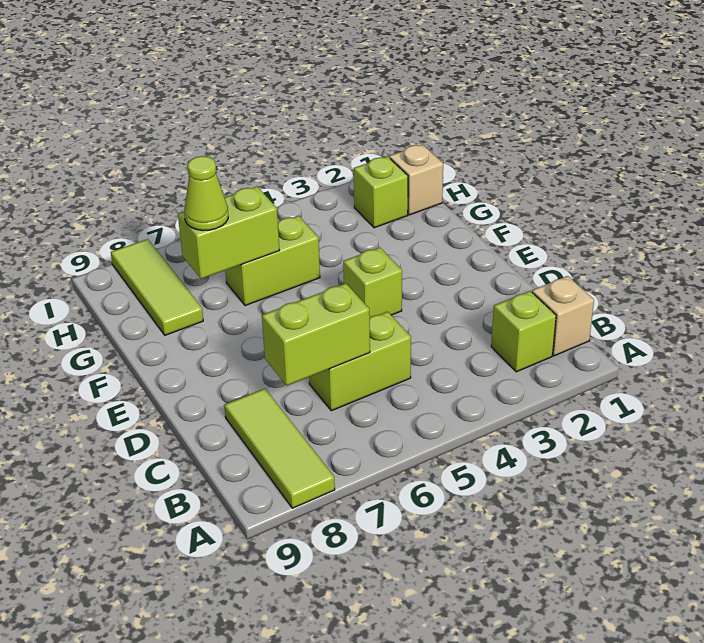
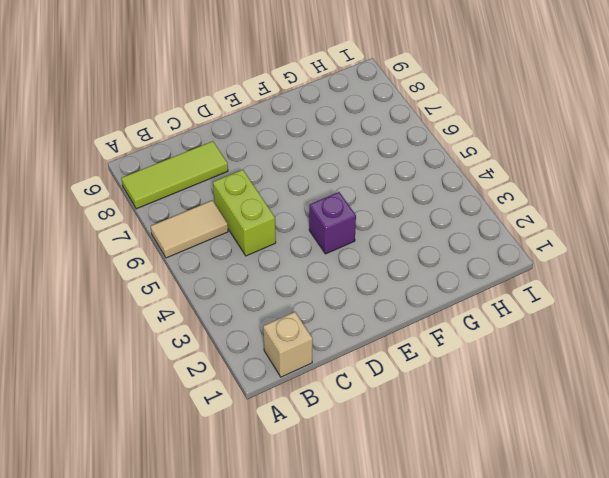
tan tile A6:B6 level 1 -> none
purple brick E4 level 1 -> lime brick E4 level 1
none -> lime brick B2 level 1
none -> lime brick G5:G6 level 1
none -> lime tile G8:I8 level 1

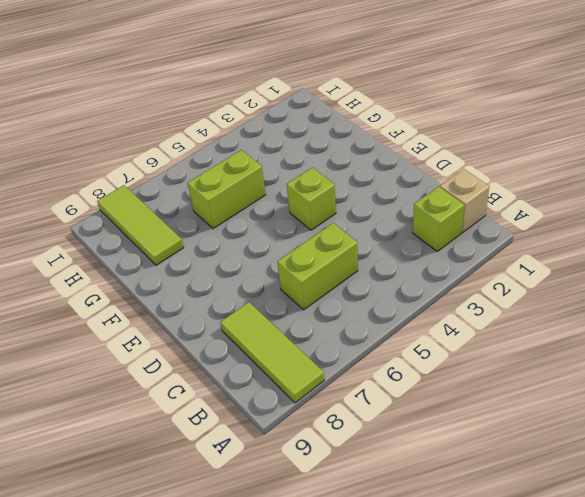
none -> tan brick H1 level 1
none -> lime brick H2 level 1
none -> lime brick C6:C7 level 2

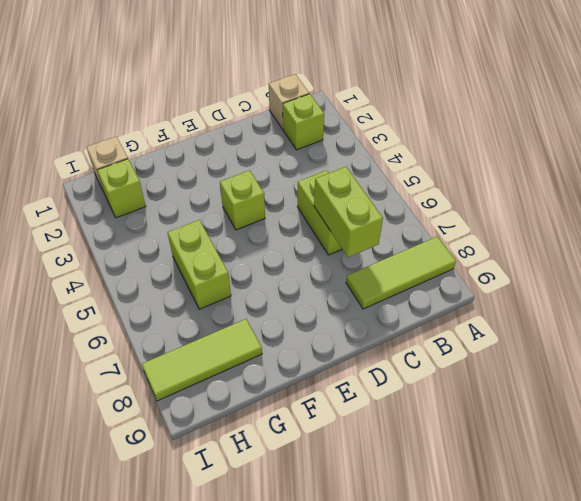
none -> lime brick G6:G7 level 2
none -> lime cone G7 level 3

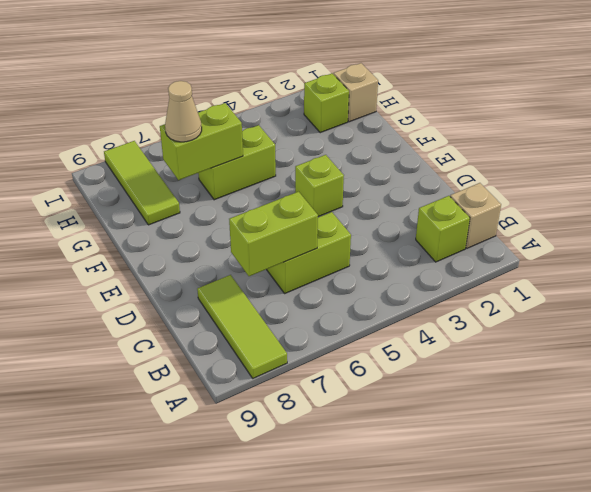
tan cone G7 level 3 -> lime cone G7 level 3

